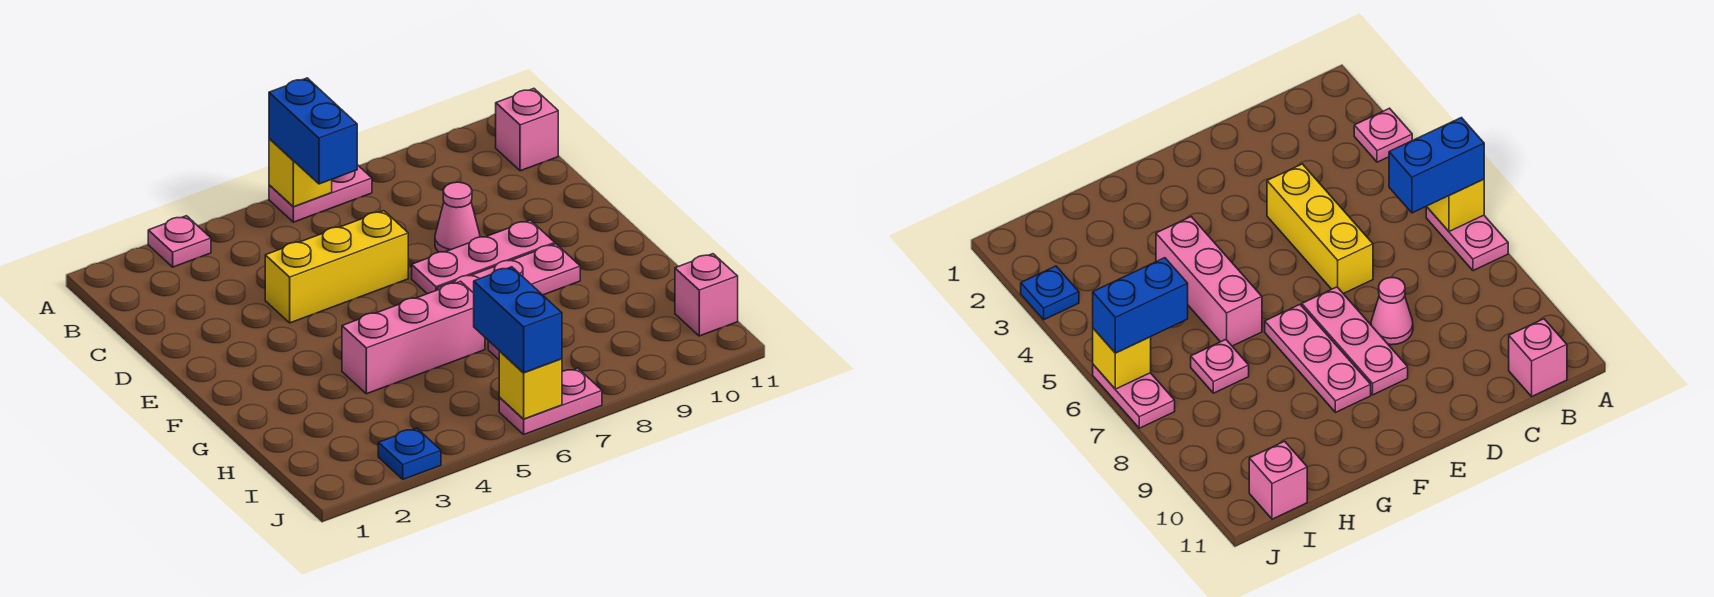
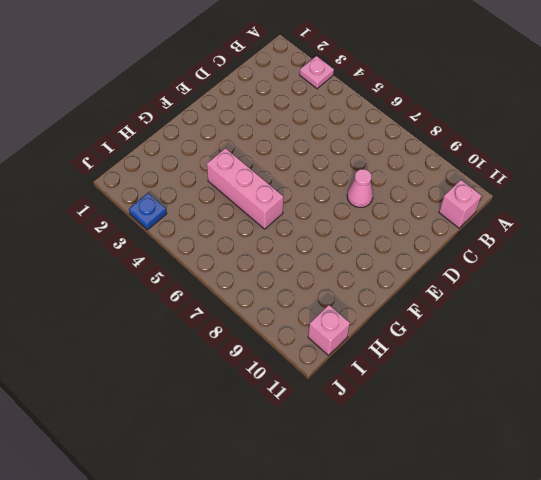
none -> pink plate A6:A7 level 1
none -> yellow brick D4:D6 level 1
none -> pink plate E7:E9 level 1

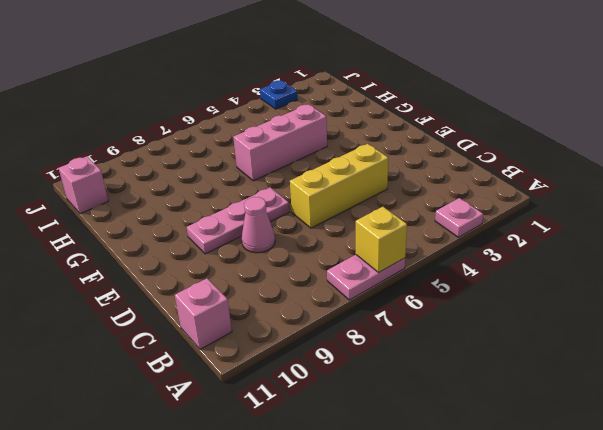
none -> pink plate F7:F9 level 1
none -> pink plate H7 level 1
none -> pink plate J6:J7 level 1

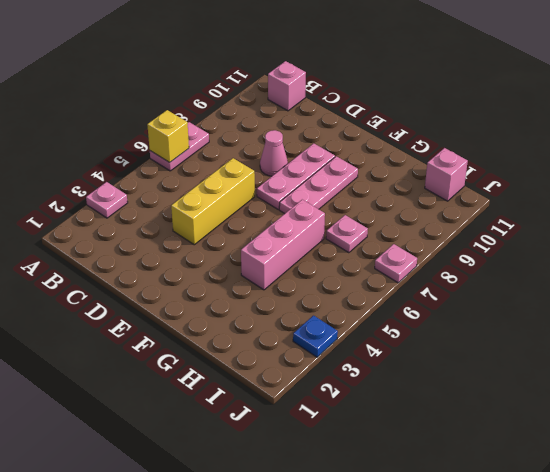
pink plate J7 level 1 -> pink plate J6:J7 level 1
none -> yellow brick J6 level 2
none -> blue brick A6:B6 level 3
none -> blue brick I6:J6 level 3

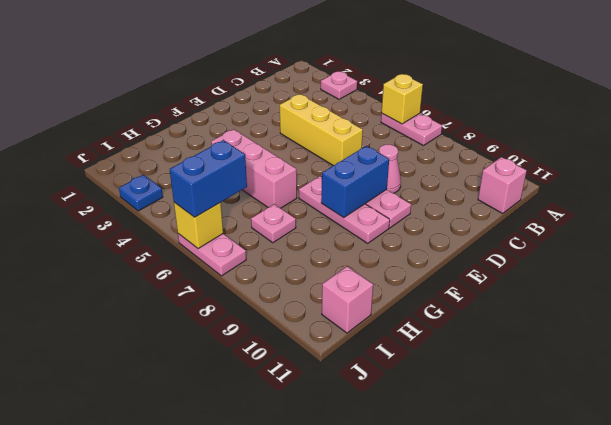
blue brick E8:F8 level 2 -> blue brick A6:B6 level 3

